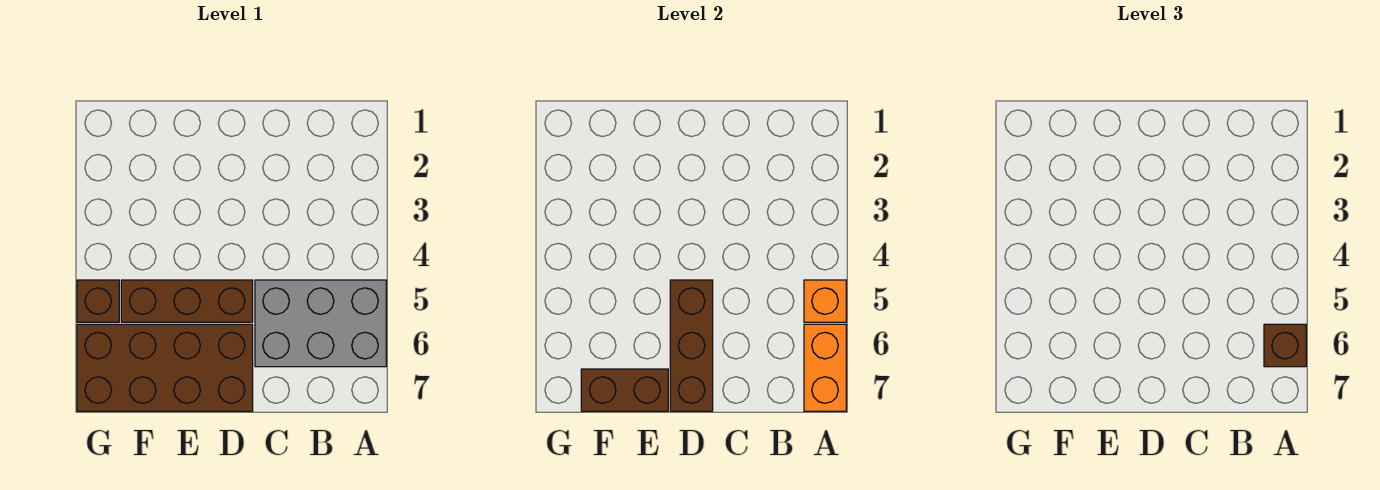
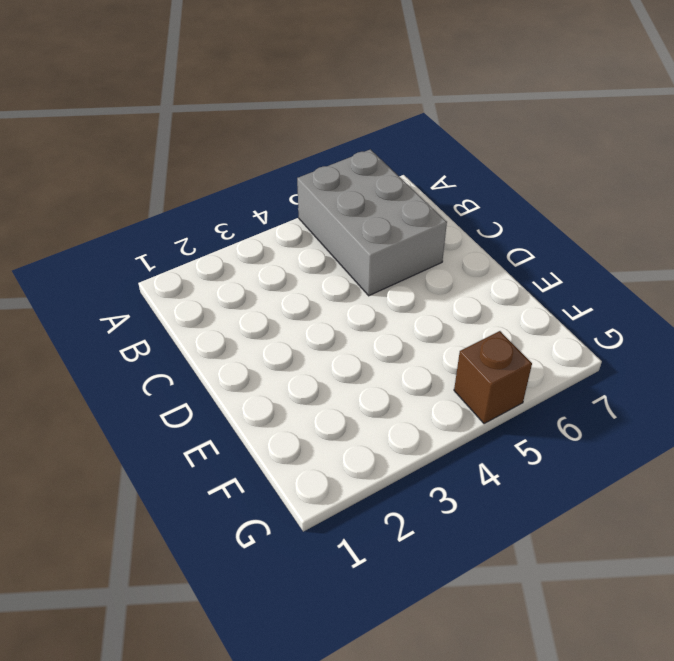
none -> brown brick D5:F5 level 1
none -> brown brick D6:G7 level 1

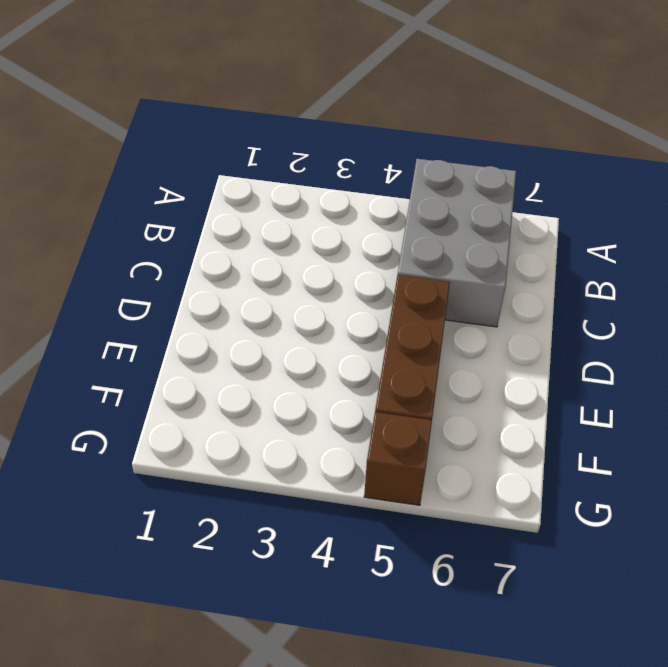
none -> brown brick D6:G7 level 1
none -> orange brick A5 level 2

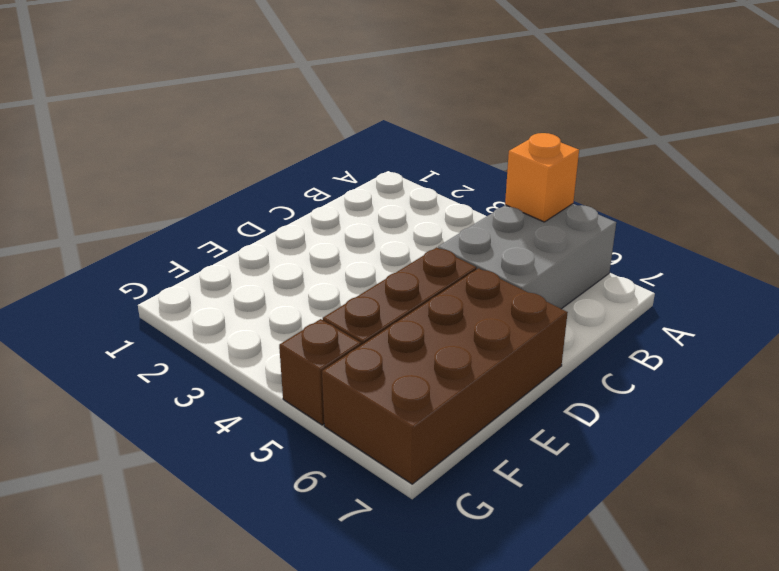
none -> orange brick A6:A7 level 2
none -> brown brick D5:D7 level 2

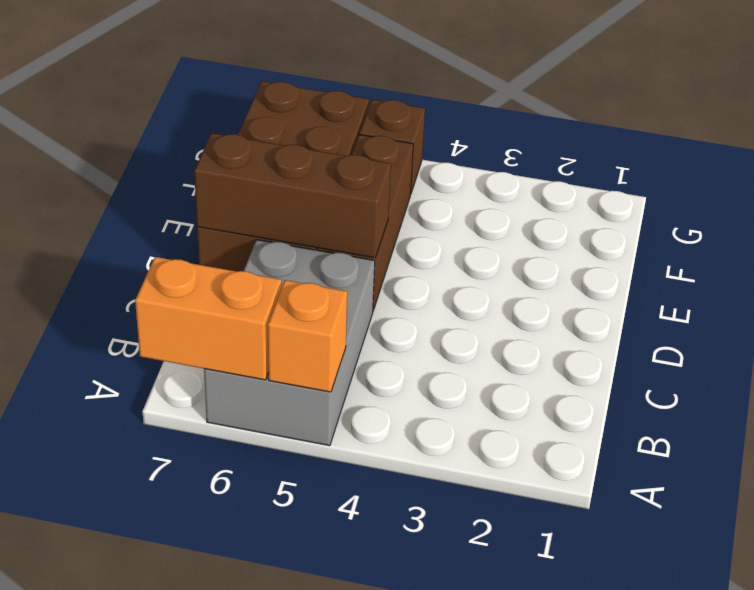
none -> brown brick E7:F7 level 2
none -> brown brick A6 level 3

